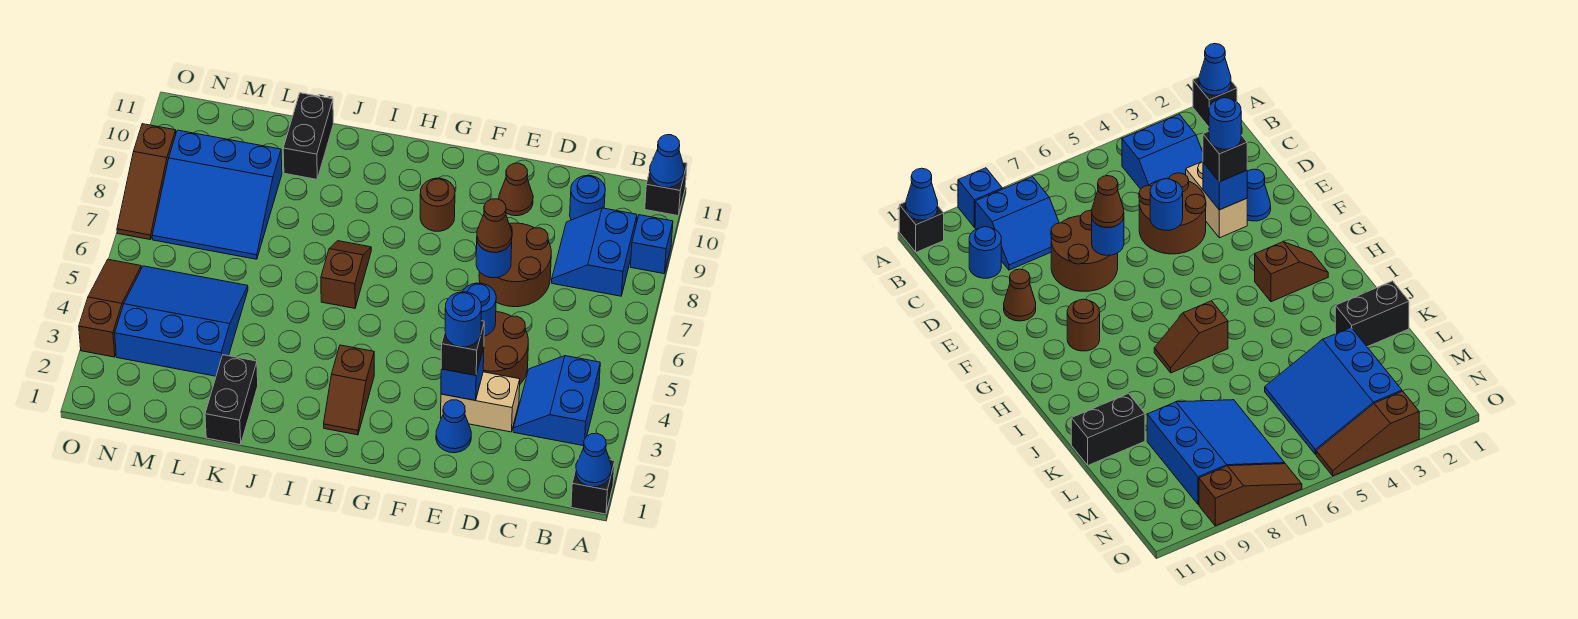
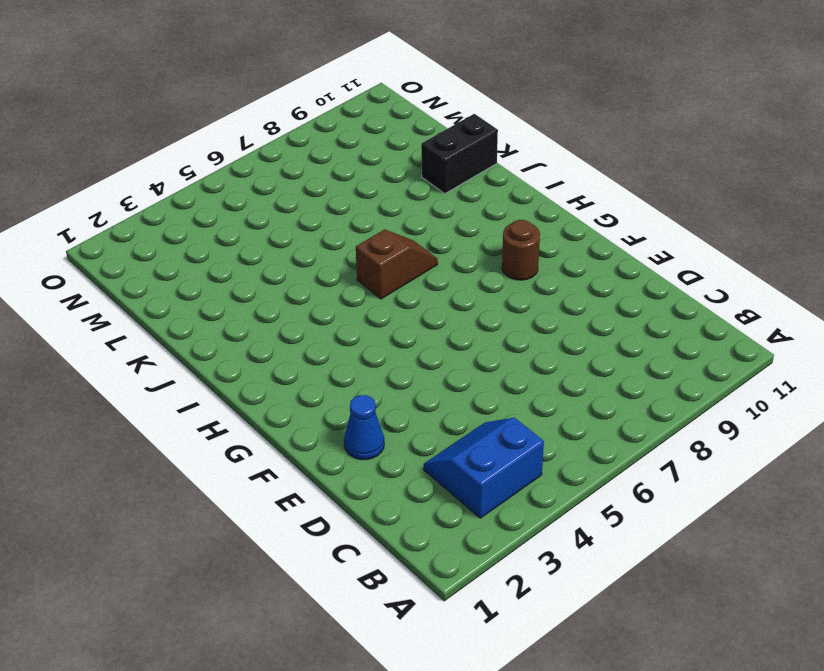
none -> black brick A1 level 1
none -> blue brick A9 level 1
none -> black brick A11 level 1

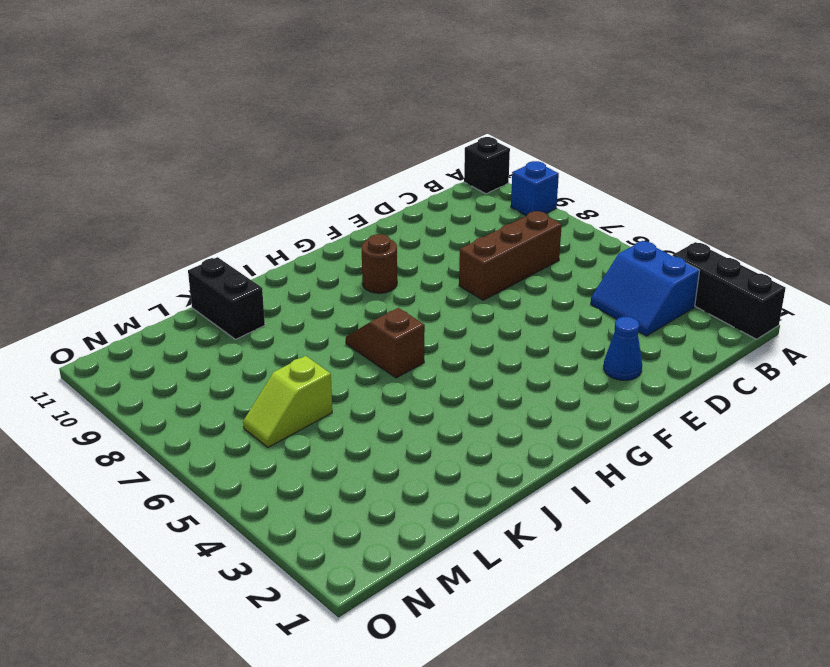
black brick A1:A3 level 1 -> black brick A1 level 1
brown brick C7:E7 level 1 -> brown round brick D7:E8 level 1
lime slope L6:M6 level 1 top L -> none
none -> blue slope B8:C9 level 1 top B
none -> blue round brick C10 level 1
none -> tan brick D3:E3 level 1

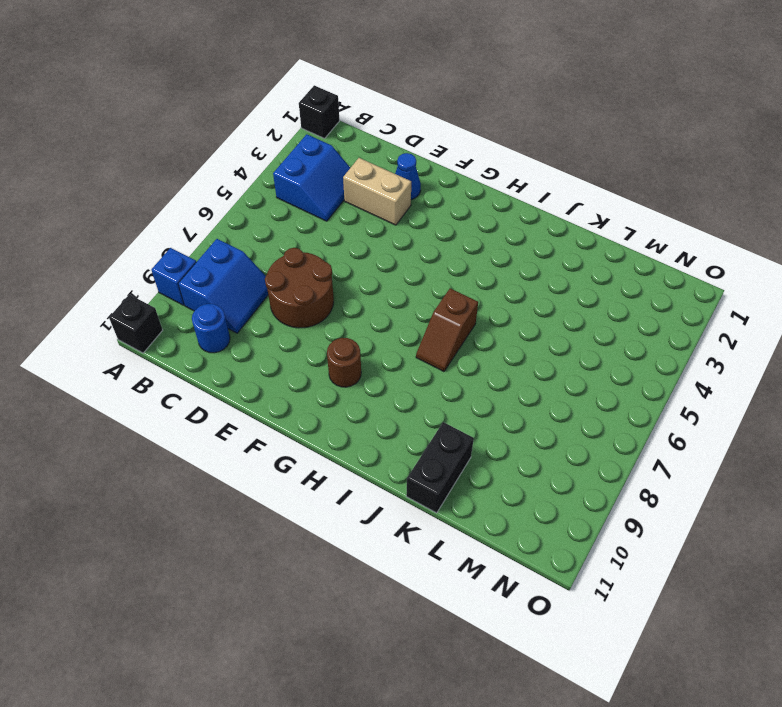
none -> brown round brick D4:E5 level 1
none -> brown cone E10 level 1
none -> brown slope H2:H3 level 1 top 3

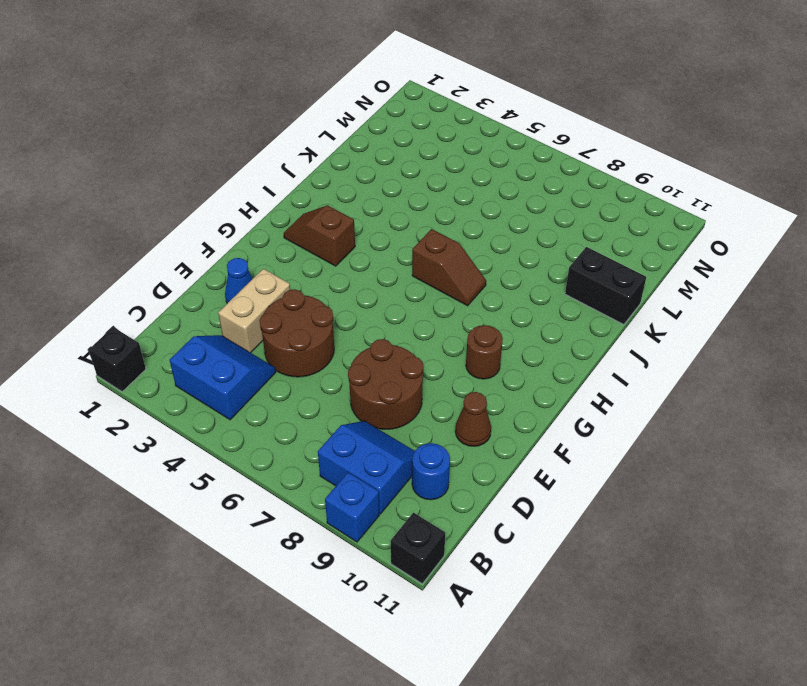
none -> black brick K1:K2 level 1
none -> blue slope L3:N5 level 1 top 3
none -> blue slope L7:N9 level 1 top 9

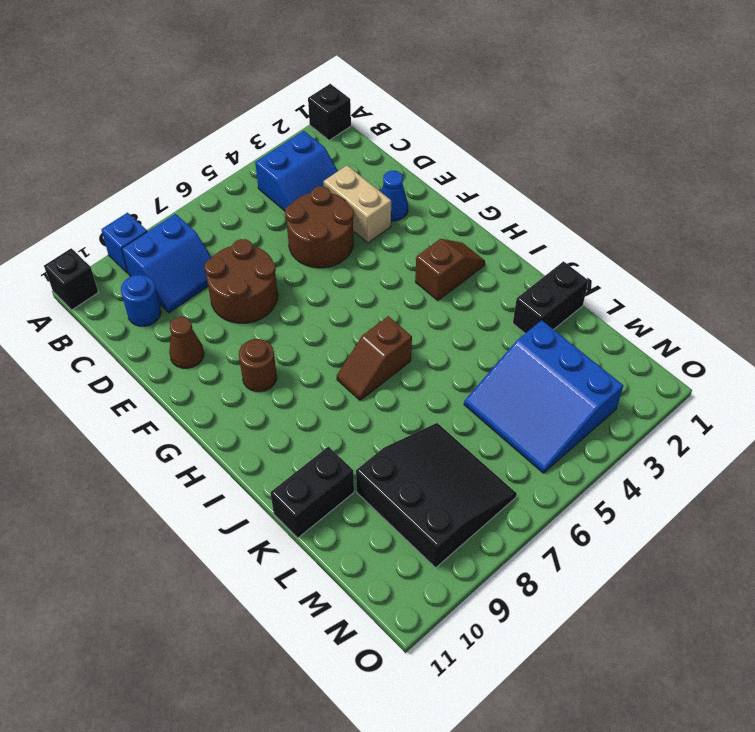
black slope L7:N9 level 1 top 9 -> blue slope L7:N9 level 1 top 9
none -> brown slope O3:O5 level 1 top 3
none -> brown slope O7:O9 level 1 top 9
none -> blue cone A1 level 2

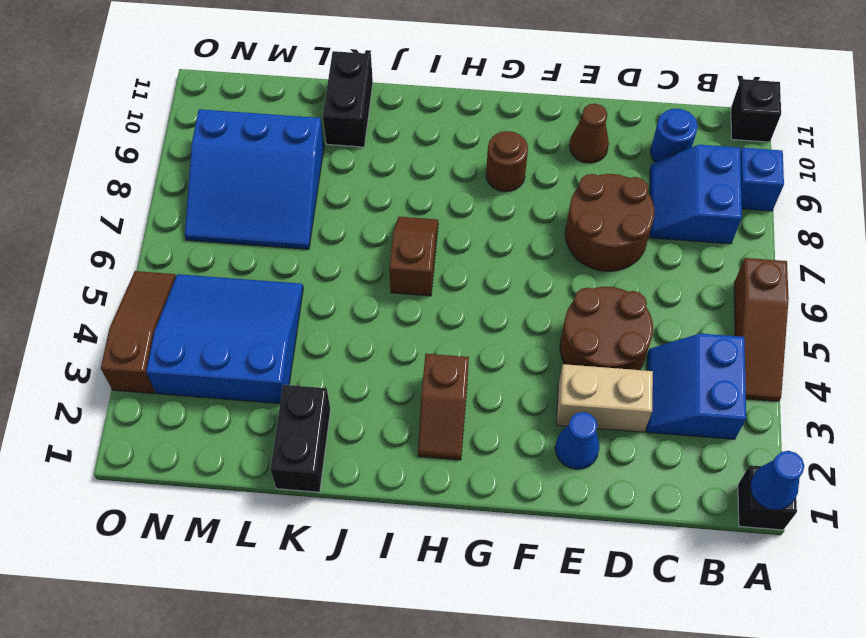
brown slope A4:A6 level 1 top 6 -> brown slope O7:O9 level 1 top 9
none -> blue cone A11 level 2
none -> blue brick E3 level 2
none -> blue round brick E5 level 2

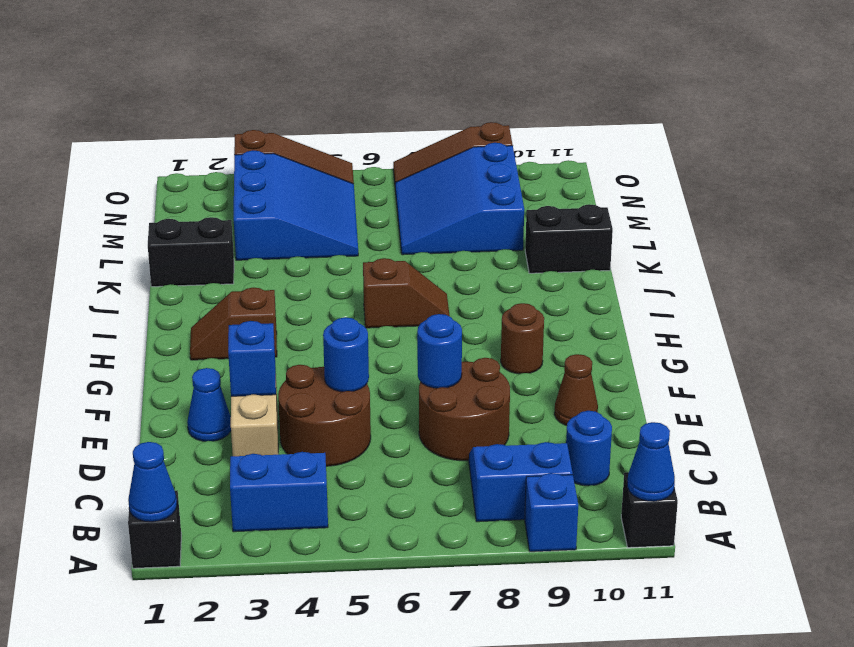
none -> black brick E3 level 3
none -> brown cone E7 level 3
none -> blue round brick E3 level 4

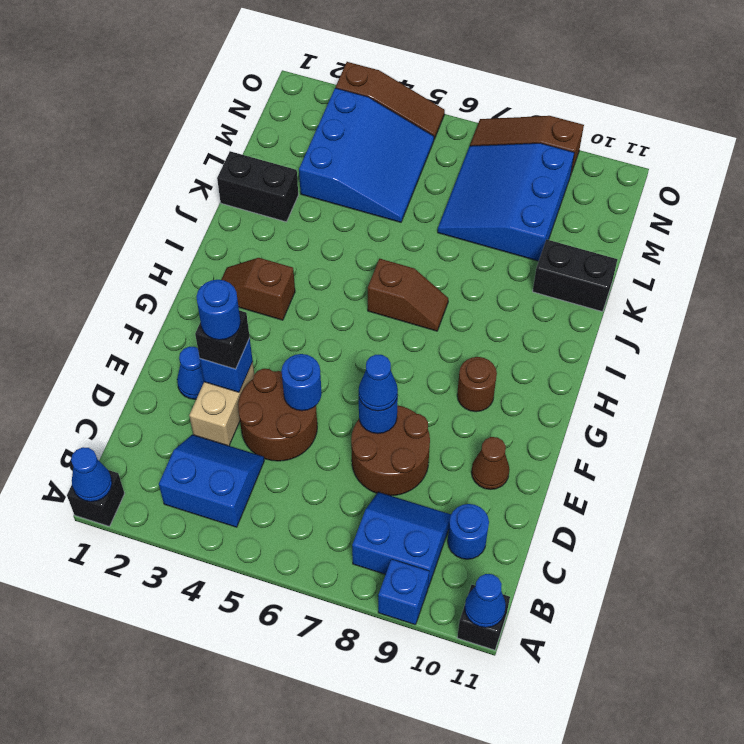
blue cone E7 level 3 -> brown cone E7 level 3

